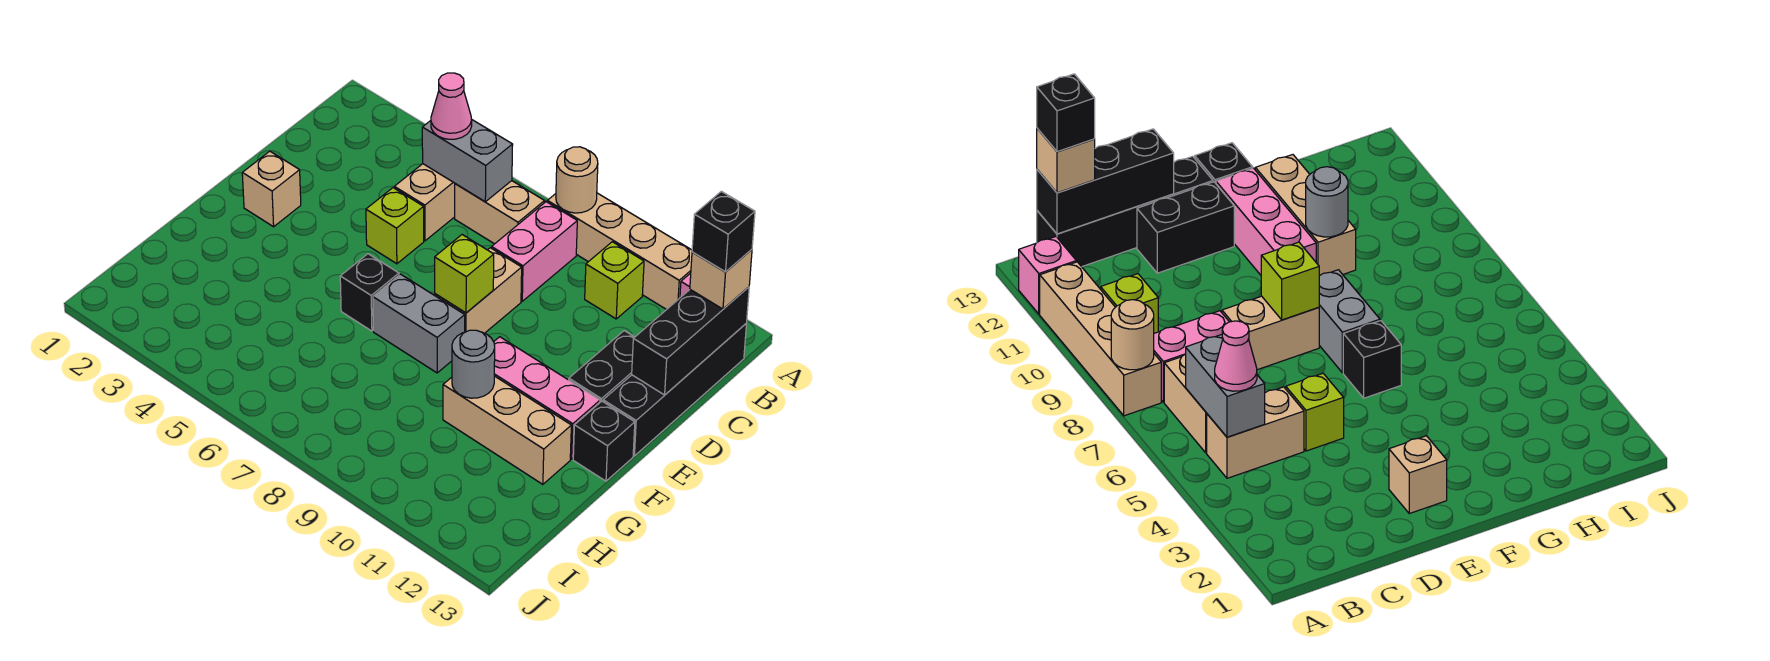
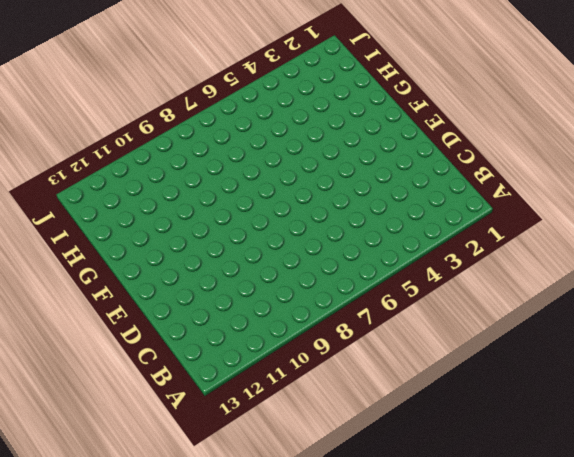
none -> tan brick A8:A11 level 1
none -> pink brick A12 level 1
none -> tan brick B5:C5 level 1

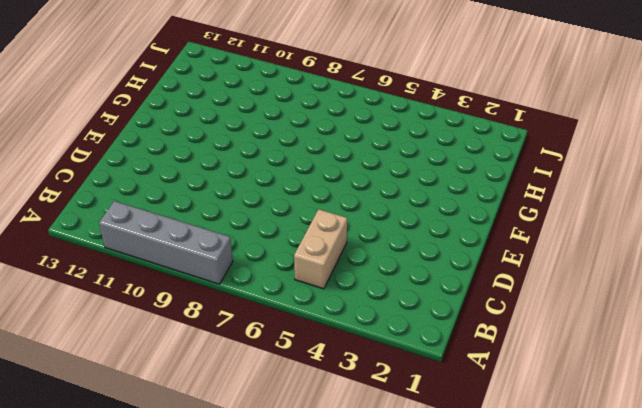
grey brick A8:A11 level 1 -> tan brick A8:A11 level 1
none -> pink brick A12 level 1
none -> tan brick B6:B7 level 1
none -> pink brick B8:C8 level 1

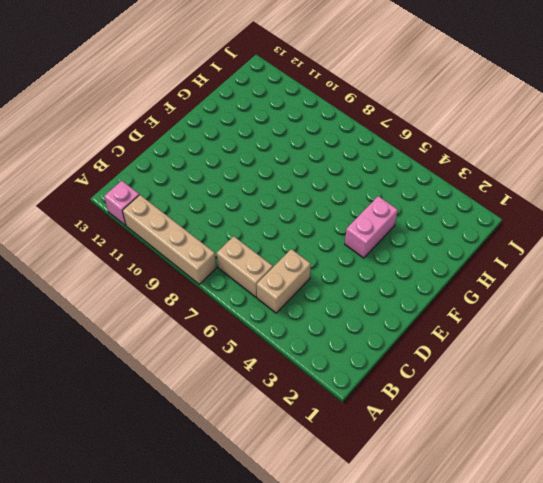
pink brick F4:G4 level 1 -> pink brick B8:C8 level 1
none -> lime brick B10 level 1
none -> black brick B13:E13 level 1
none -> lime brick D5 level 1

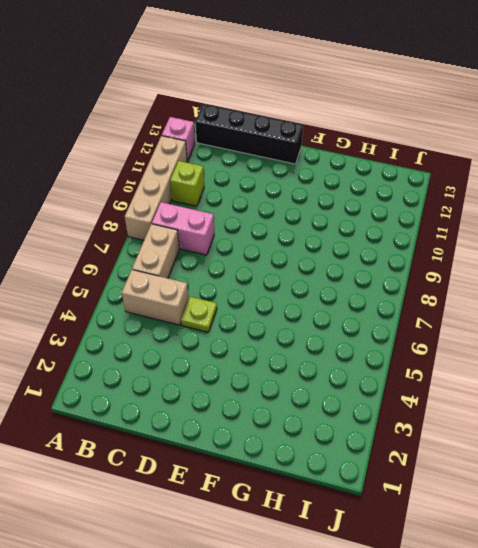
lime plate D5 level 1 -> lime brick D5 level 1
none -> tan brick D8:E8 level 1
none -> black brick D12:E12 level 1
none -> tan brick E2 level 1

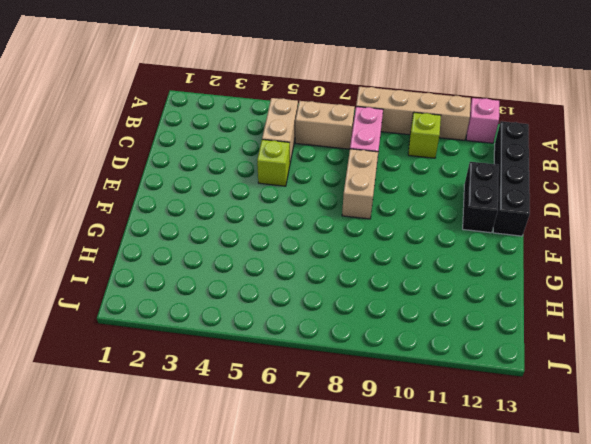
none -> tan brick E2 level 1
none -> black brick F6 level 1
none -> grey brick F7:F8 level 1

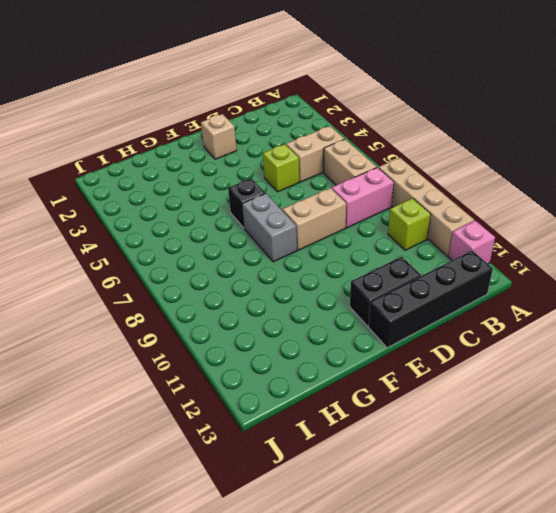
none -> pink brick F10:F12 level 1
none -> black brick F13 level 1
none -> tan brick G10:G12 level 1

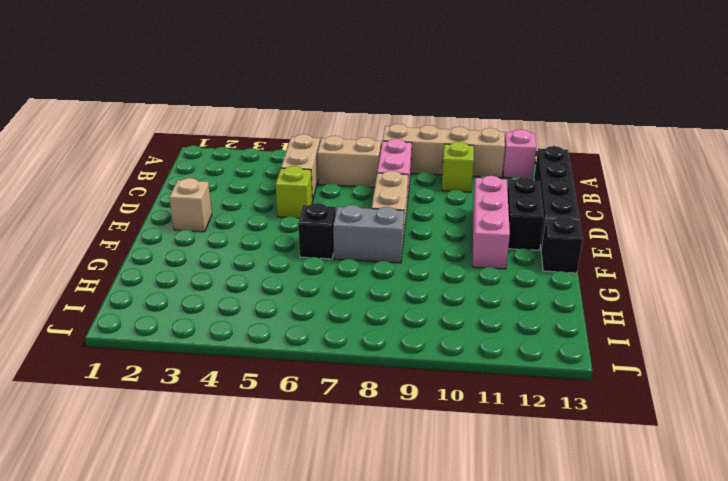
pink brick D11:F11 level 1 -> pink brick F10:F12 level 1
none -> tan brick G10:G12 level 1
none -> tan round brick A8 level 2
none -> grey brick B5:B6 level 2

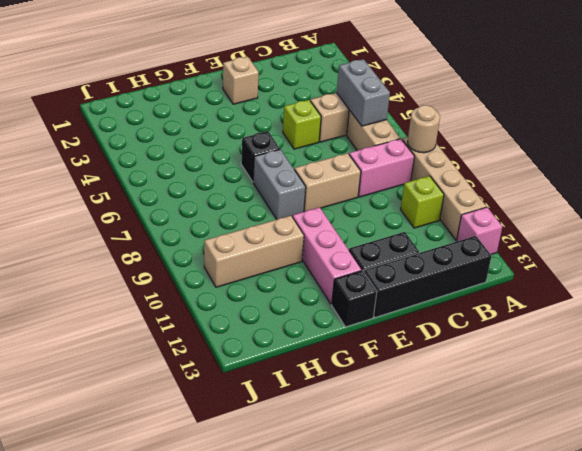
tan brick G10:I10 level 1 -> tan brick G10:G12 level 1
none -> black brick B13:D13 level 2
none -> lime brick E8 level 2
none -> grey round brick G10 level 2

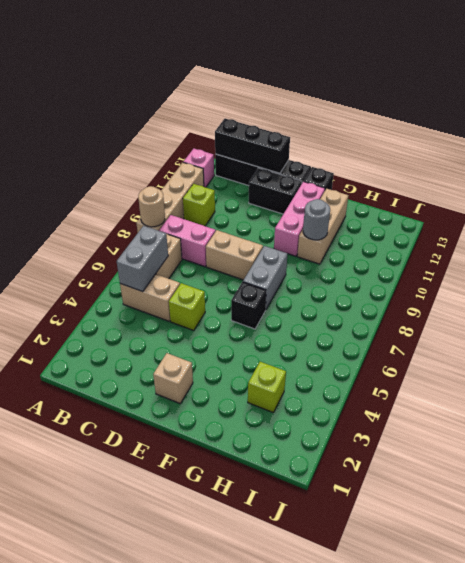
lime brick H3 level 1 -> lime brick E8 level 2
none -> pink cone B5 level 3
none -> tan brick B13 level 3
none -> black brick B13 level 4

